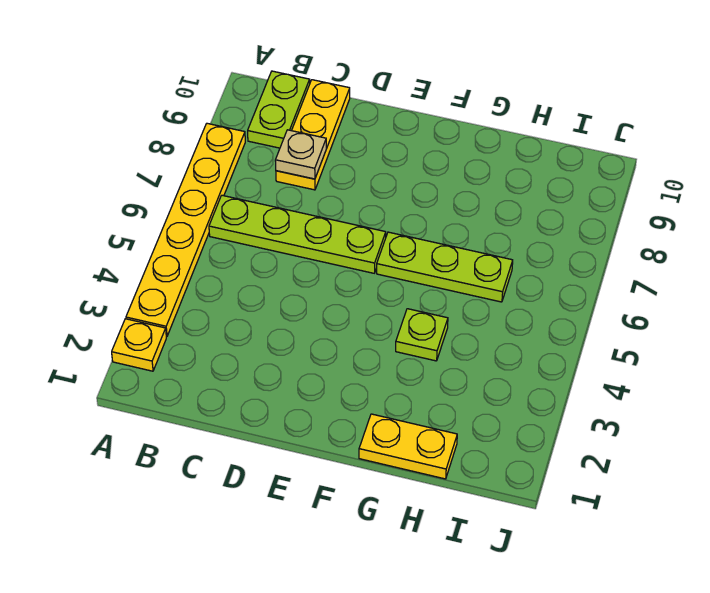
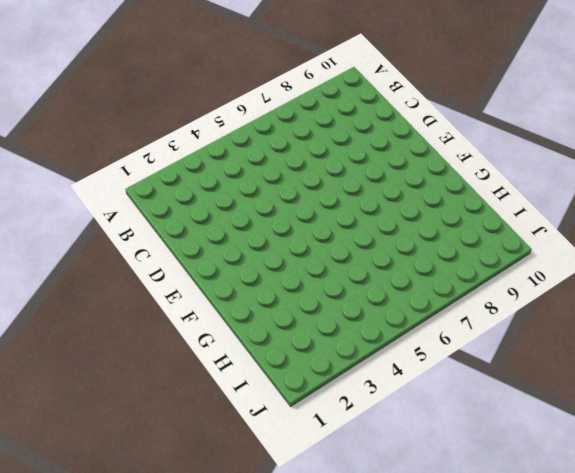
none -> yellow plate A2 level 1
none -> yellow plate A3:A8 level 1

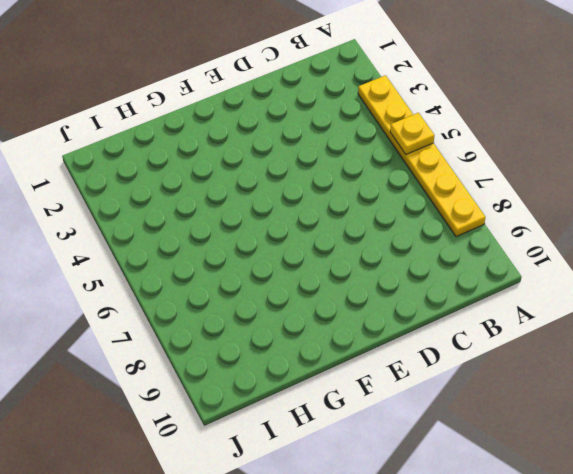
yellow plate A5 level 2 -> yellow plate A2 level 1
none -> lime plate B6:E6 level 1
none -> lime plate B9:B10 level 1

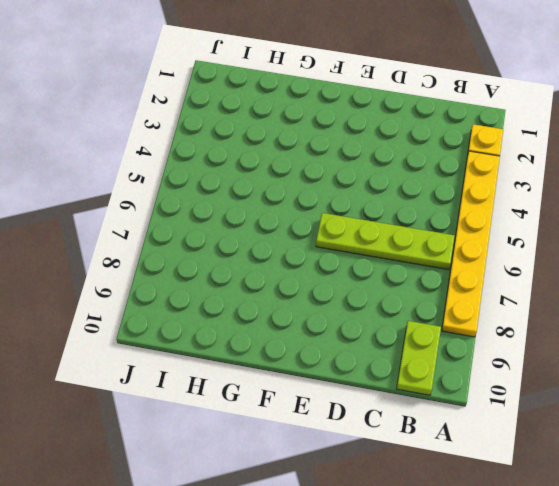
none -> yellow plate C8:C10 level 1
none -> lime plate F6:H6 level 1

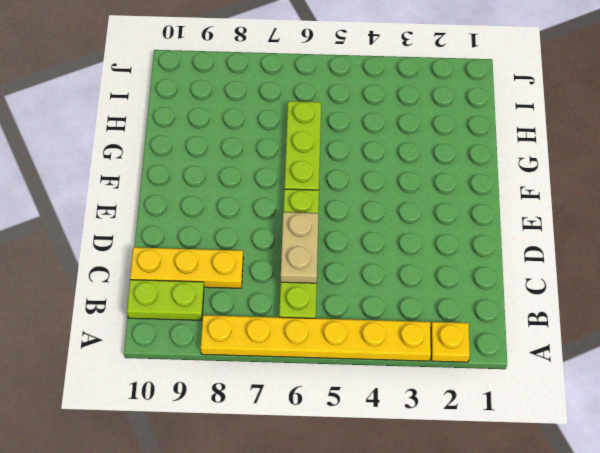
tan plate C6:D6 level 2 -> none
none -> yellow plate G1:H1 level 1
none -> lime plate G4 level 1

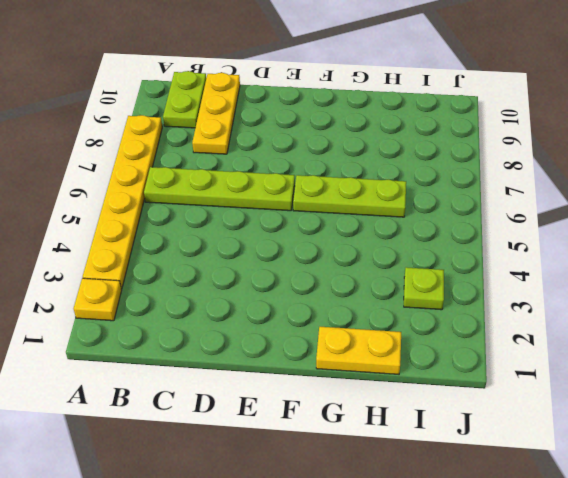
lime plate I3 level 1 -> lime plate G4 level 1
none -> tan plate C8 level 2

